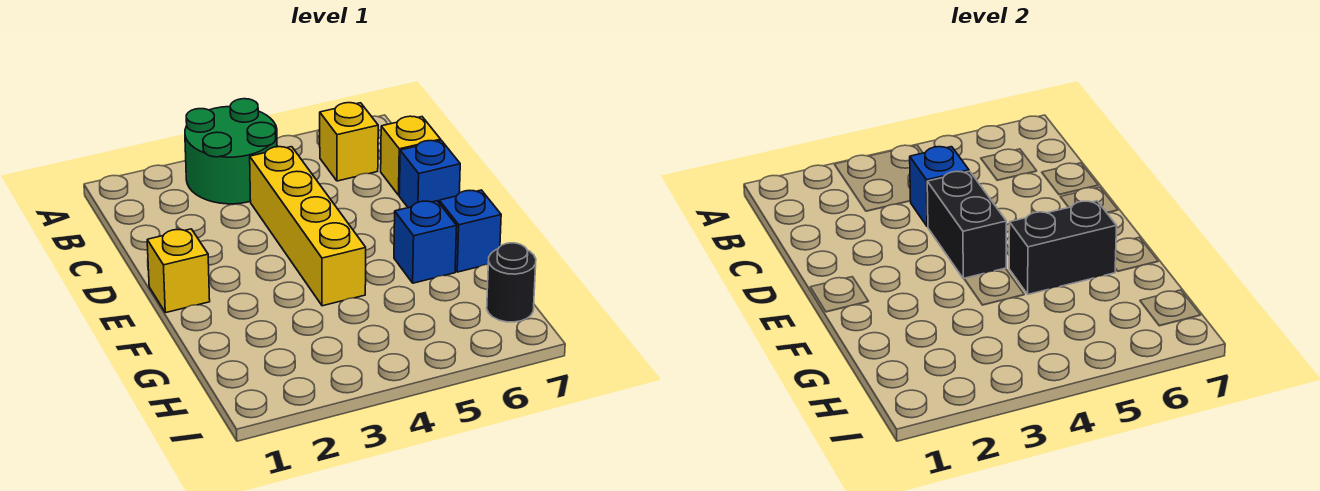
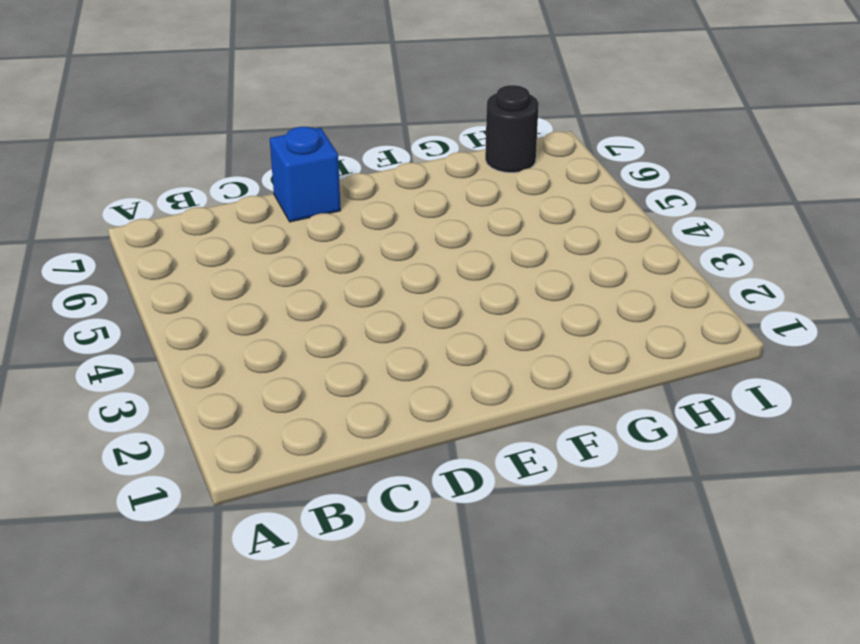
none -> green round brick A3:B4 level 1
none -> yellow brick B6 level 1
none -> yellow brick C4:F4 level 1

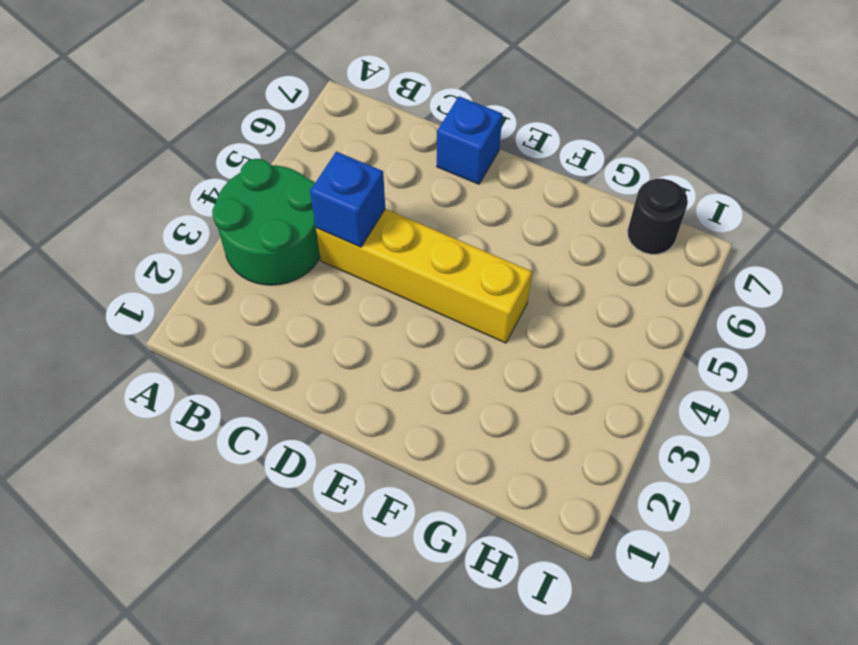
none -> yellow brick B6 level 1
none -> yellow brick C7 level 1
none -> yellow brick E1 level 1

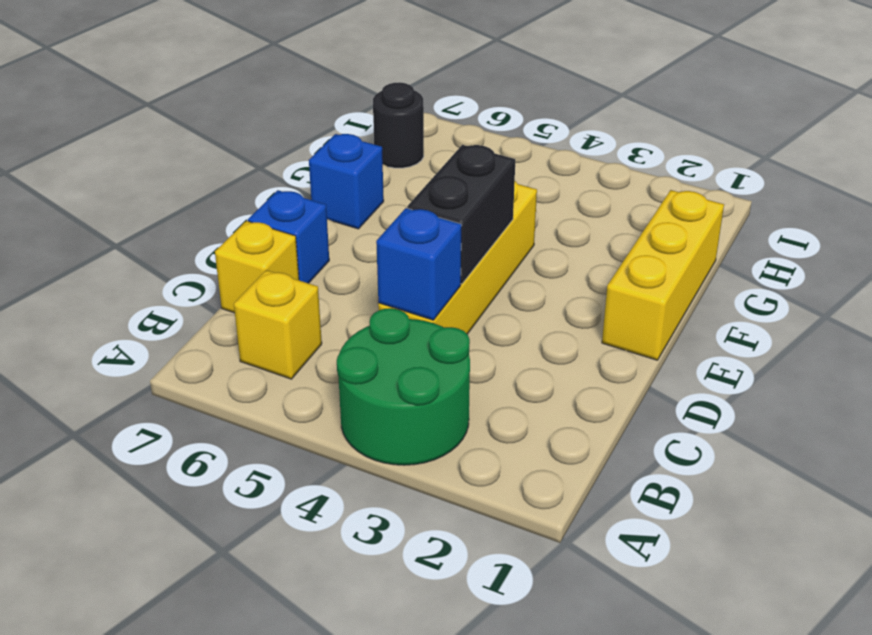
yellow brick E1:G1 level 1 -> yellow brick E1 level 1
none -> blue brick F6 level 1
none -> black brick F5:F6 level 2

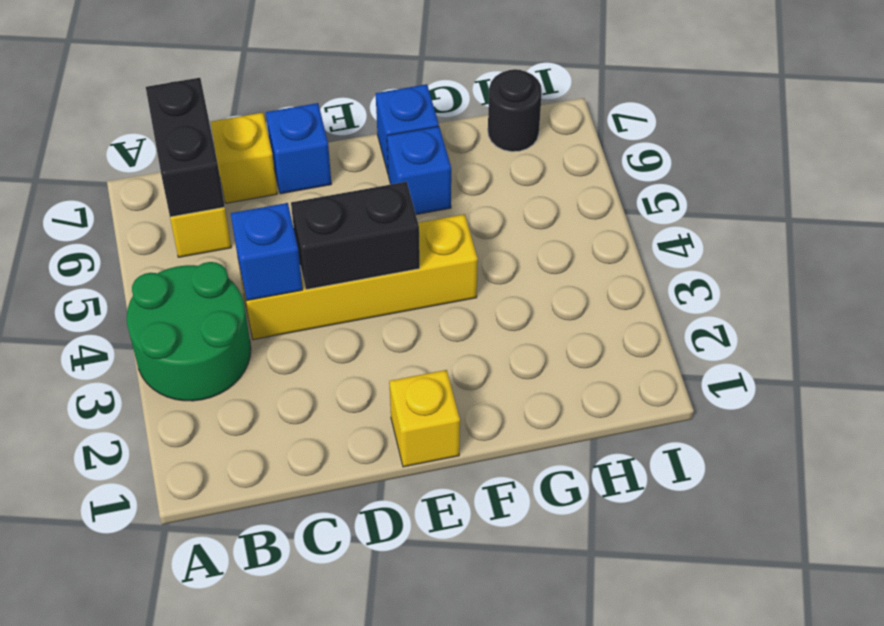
black brick B6:B7 level 2 -> black brick F5:F6 level 2

